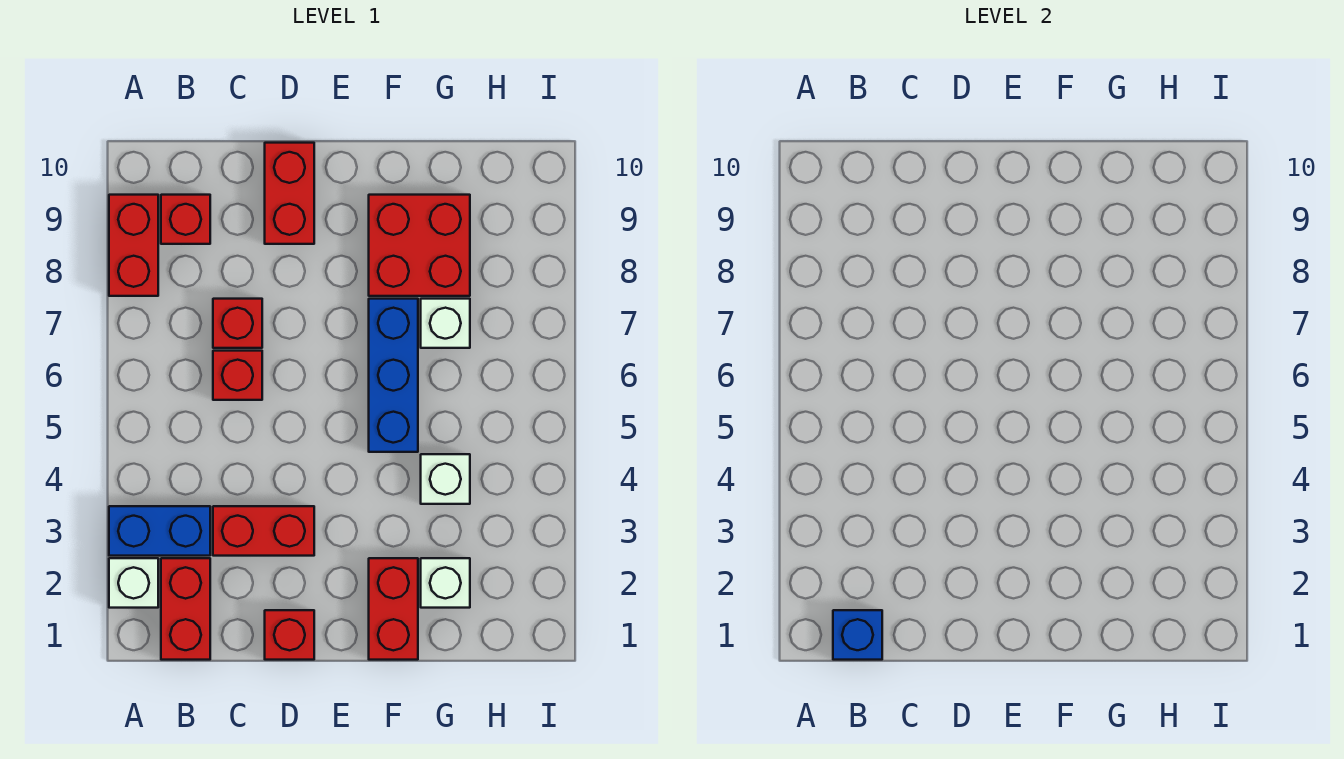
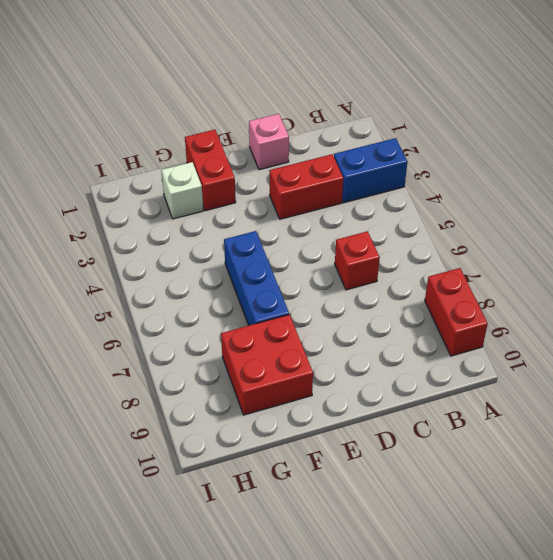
pink brick D1 level 1 -> red brick D1 level 1
none -> white brick A2 level 1
none -> red brick B1:B2 level 1
none -> red brick B9 level 1

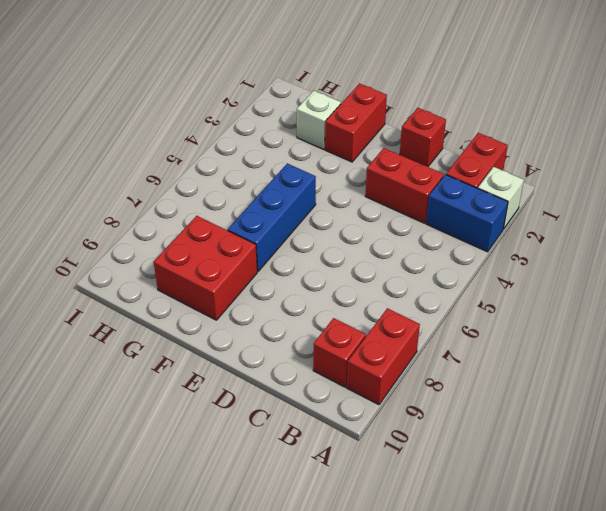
none -> red brick C6 level 1
none -> red brick C7 level 1
none -> red brick D9:D10 level 1

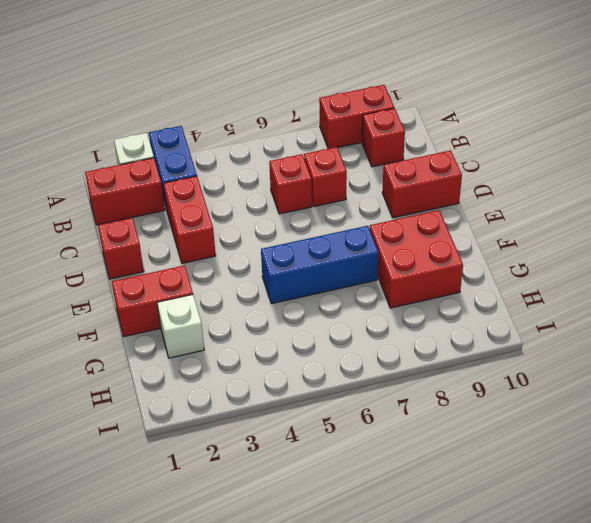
none -> white brick G4 level 1
none -> white brick G7 level 1
none -> blue brick B1 level 2

